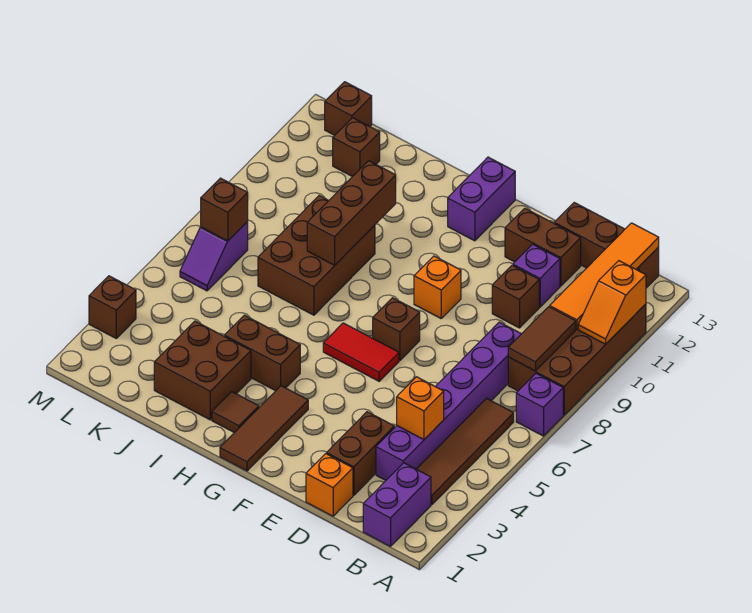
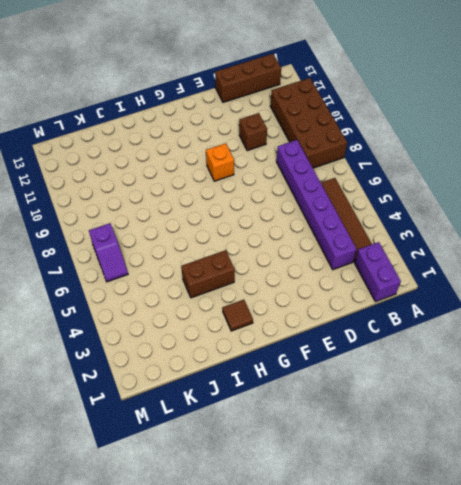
none -> purple brick A7 level 1
none -> orange brick D1 level 1
none -> brown brick D2:D3 level 1
none -> purple brick D11 level 1

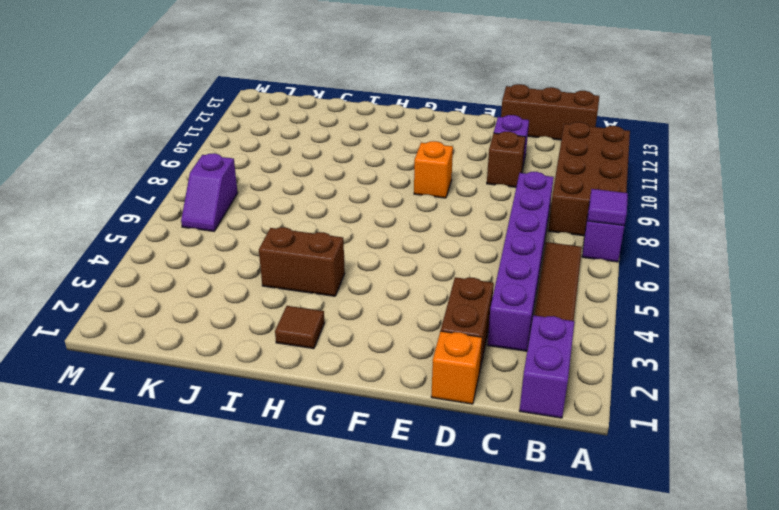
purple tile A7 level 2 -> none
none -> brown brick D12:E12 level 1
none -> red tile F6:G6 level 1
none -> brown brick F7 level 1
none -> brown tile G1:G3 level 1

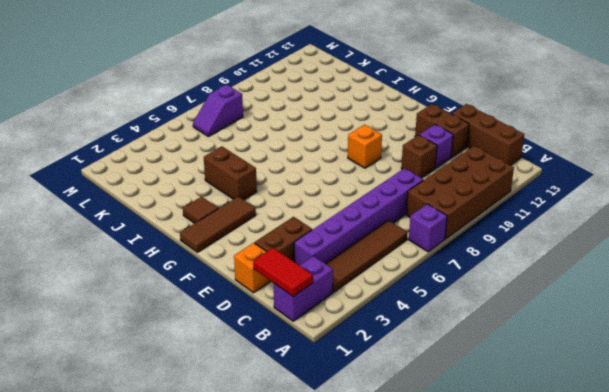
red tile B1:C1 level 2 -> red tile F6:G6 level 1
none -> brown brick F7 level 1
none -> purple brick G12:G13 level 1
none -> brown brick I2:J3 level 1
none -> brown brick I7:J9 level 1

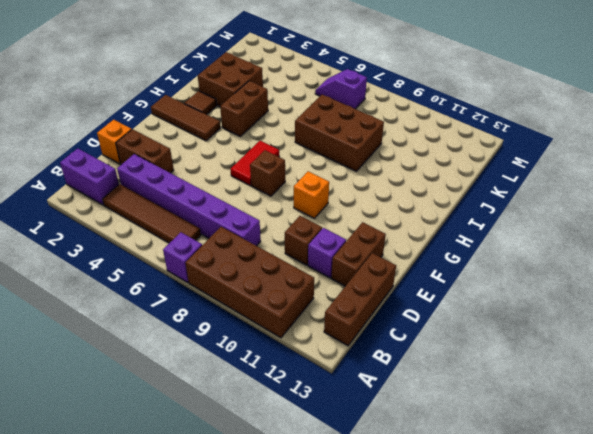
none -> purple brick G12:G13 level 1
none -> brown brick K12 level 1
none -> brown brick L13 level 1
none -> brown brick M3 level 1

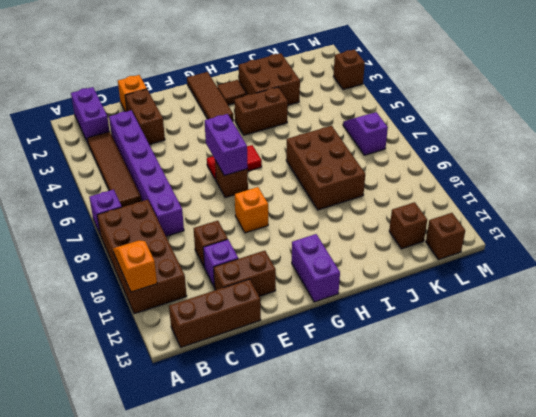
purple brick F6:F7 level 2 -> none
none -> brown tile B8:B9 level 2
none -> orange tile B10:B13 level 2
none -> orange brick C4 level 2
none -> brown brick I8:I10 level 2

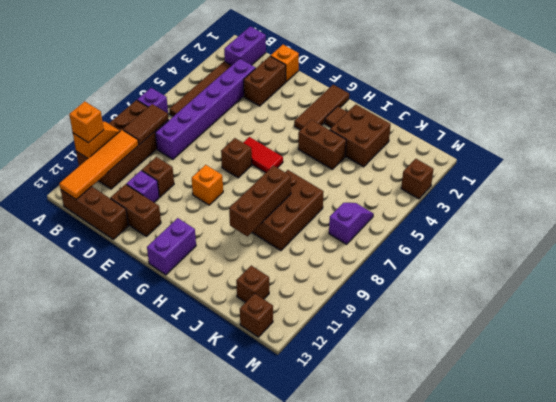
orange brick A11 level 3 -> orange brick C4 level 2
none -> brown brick L7 level 2

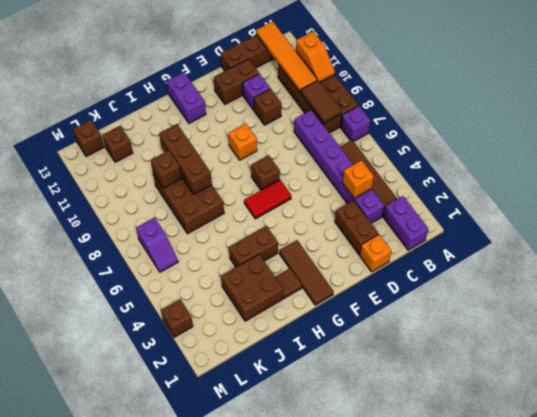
brown brick J9 level 2 -> brown brick L7 level 2

